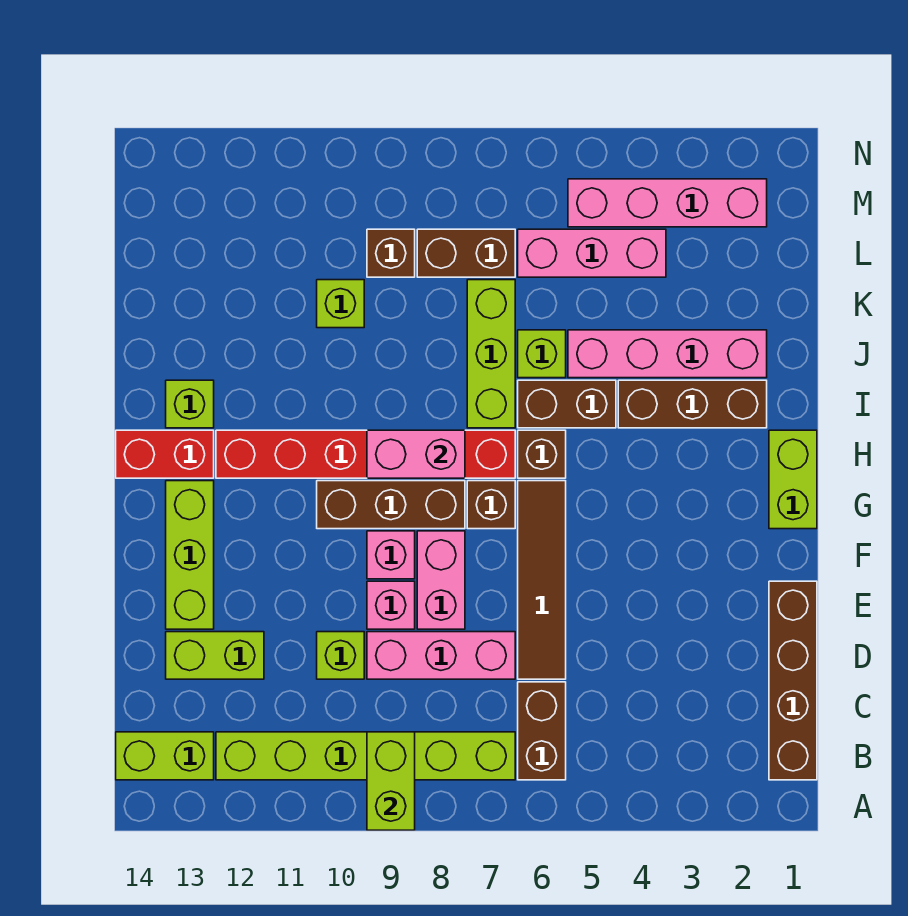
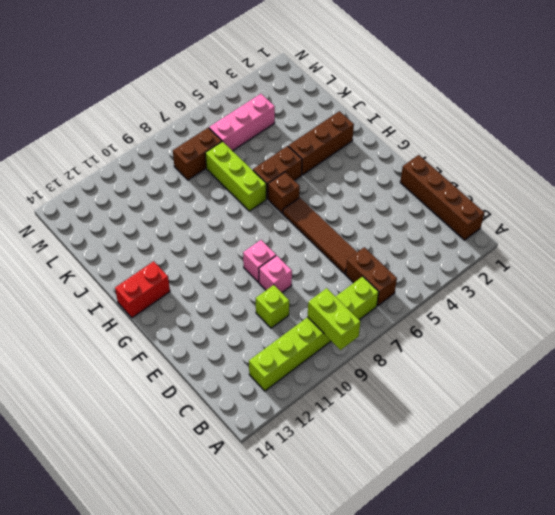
none -> lime brick B13:B14 level 1
none -> pink brick D7:D9 level 1
none -> lime brick D12:D13 level 1
none -> pink brick E8:F8 level 1

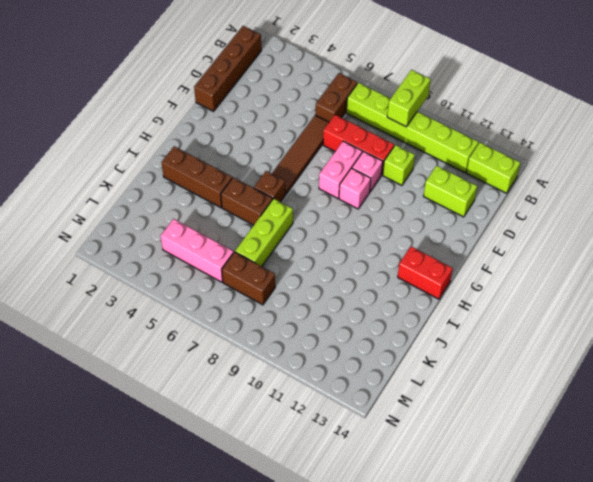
red brick D7:D9 level 1 -> pink brick D7:D9 level 1
none -> lime brick E13:G13 level 1
none -> lime brick G1:H1 level 1
none -> brown brick G7 level 1
none -> brown brick G8:G10 level 1

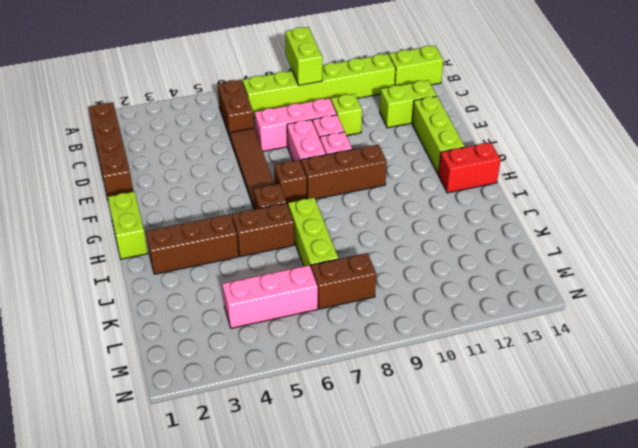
none -> red brick H7:H12 level 1
none -> lime brick I13 level 1
none -> pink brick J2:J5 level 1
none -> lime brick J6 level 1

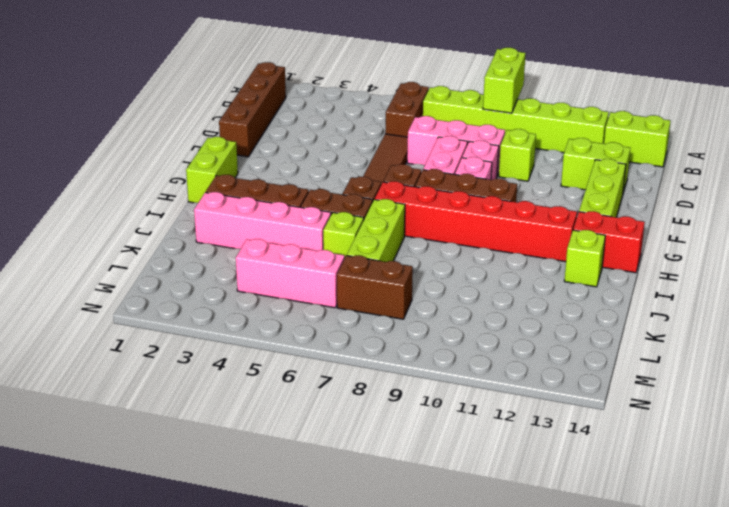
none -> lime brick K10 level 1
none -> brown brick L9 level 1
none -> pink brick M2:M5 level 1
none -> pink brick H8:H9 level 2

